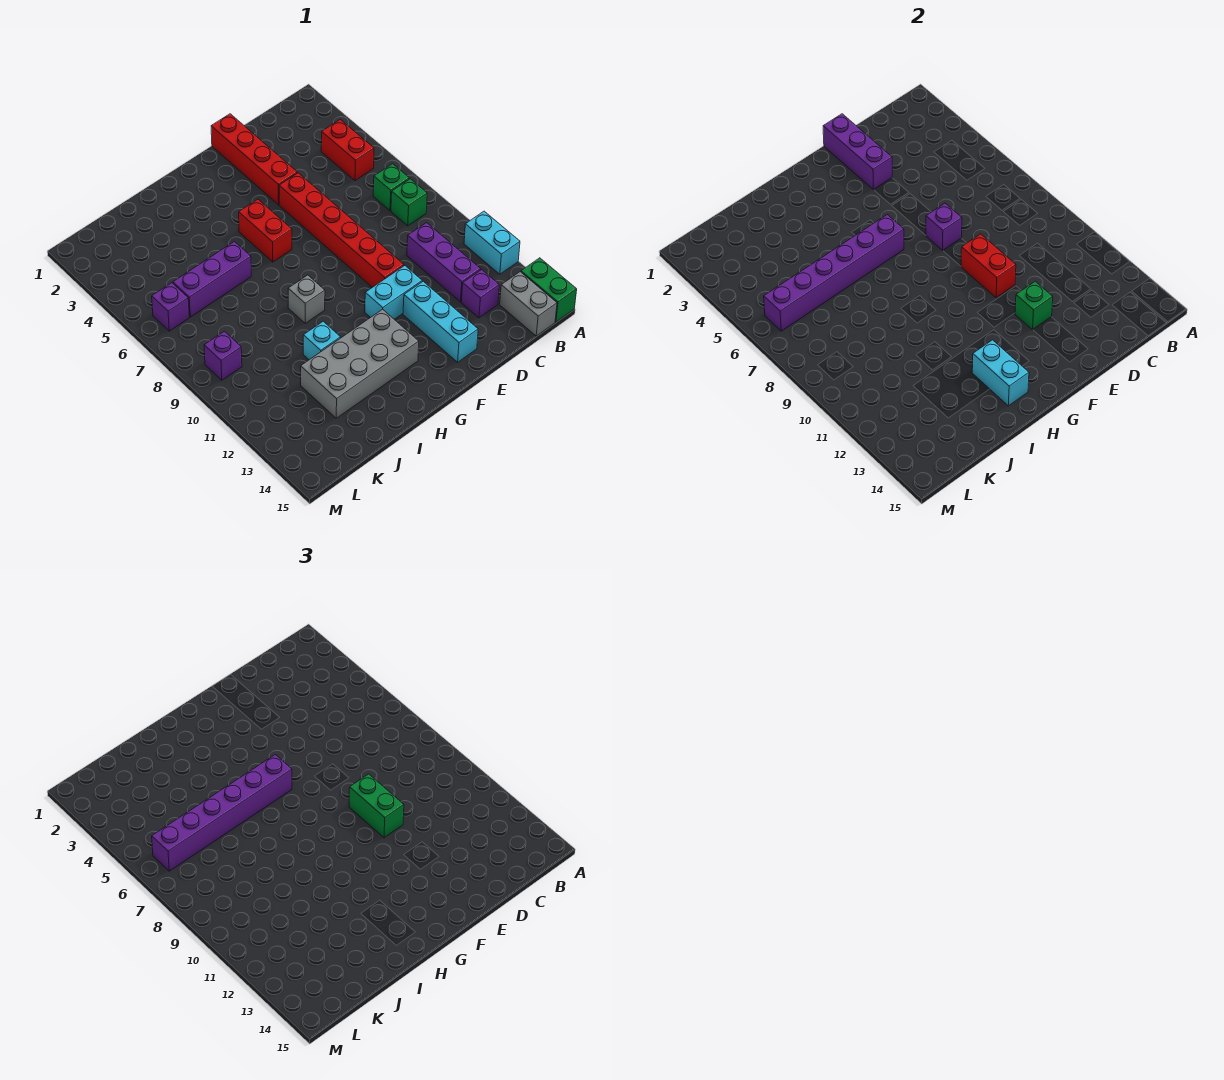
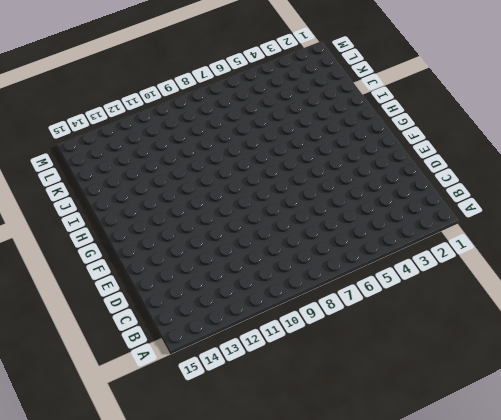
none -> cyan brick A11:A12 level 1
none -> green brick A14:A15 level 1
none -> red brick B4:B5 level 1

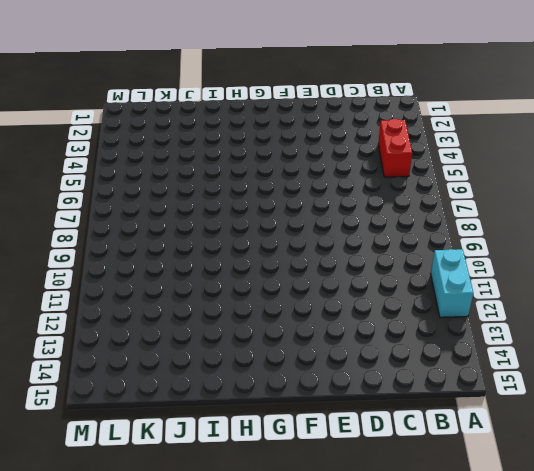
none -> green brick A14:A15 level 1
none -> green brick B7 level 1
none -> green brick B8 level 1

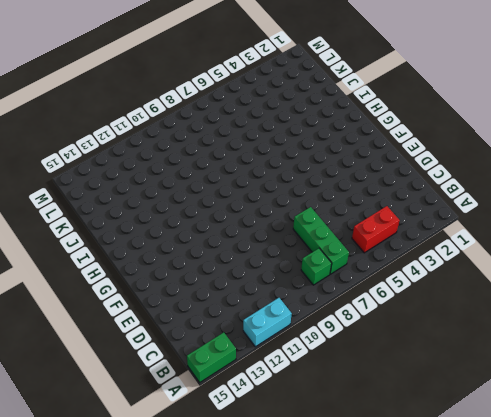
green brick B7:D7 level 1 -> green brick B7 level 1
none -> grey brick B14:B15 level 1
none -> purple brick C10:C12 level 1
none -> purple brick C13 level 1

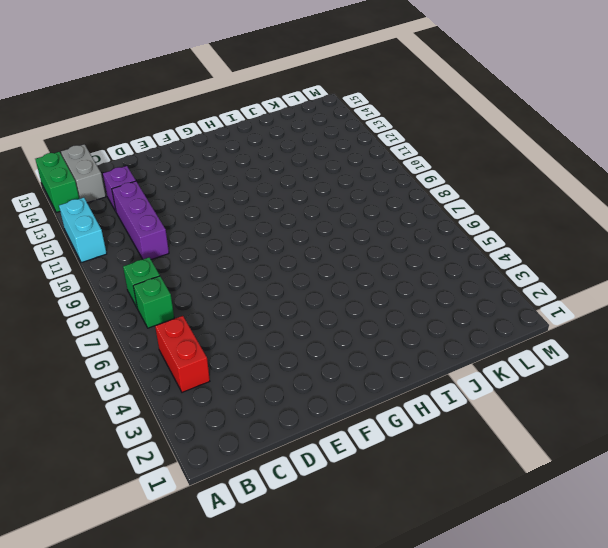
none -> red brick E1:E4 level 1
none -> red brick E5:E10 level 1
none -> cyan brick E11:F11 level 1

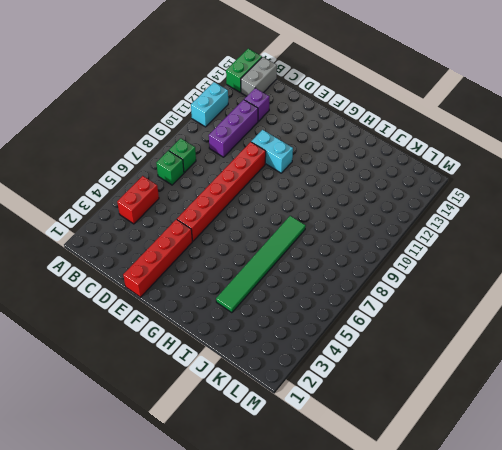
green tile I3:I8 level 1 -> purple brick I6:K6 level 1
none -> cyan brick E12:E14 level 1
none -> red brick G5:G6 level 1
none -> grey brick G12:J13 level 1

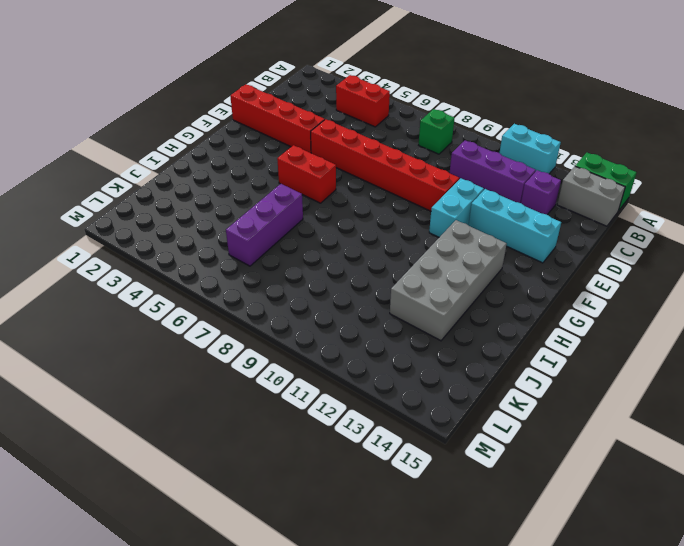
none -> green brick B7 level 1
none -> grey brick H9 level 1
none -> cyan brick I11 level 1

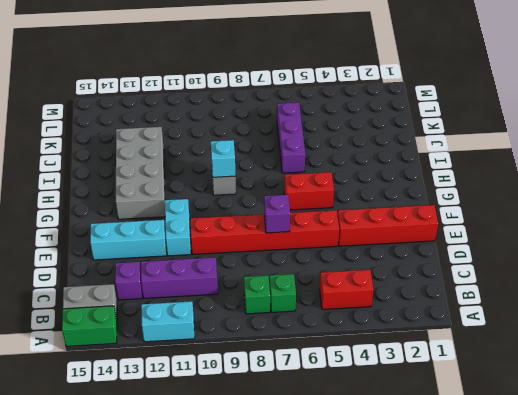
cyan brick H9 level 2 -> cyan brick I11 level 1
none -> purple brick L6 level 1
none -> purple brick L9 level 1
none -> purple brick E1:E3 level 2

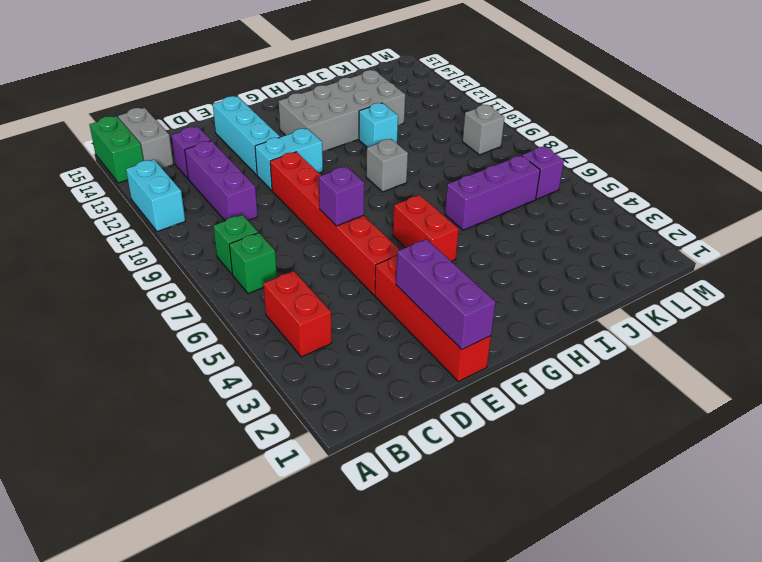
grey brick L9 level 1 -> purple brick L9 level 1
none -> red brick E9:E10 level 2
none -> green brick E12 level 2
none -> purple brick G6:L6 level 2

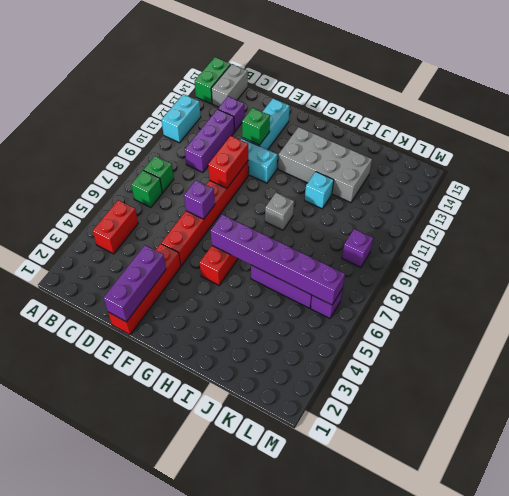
none -> cyan brick H13:H14 level 2
none -> green brick E9:E10 level 3
none -> purple brick G6:L6 level 3

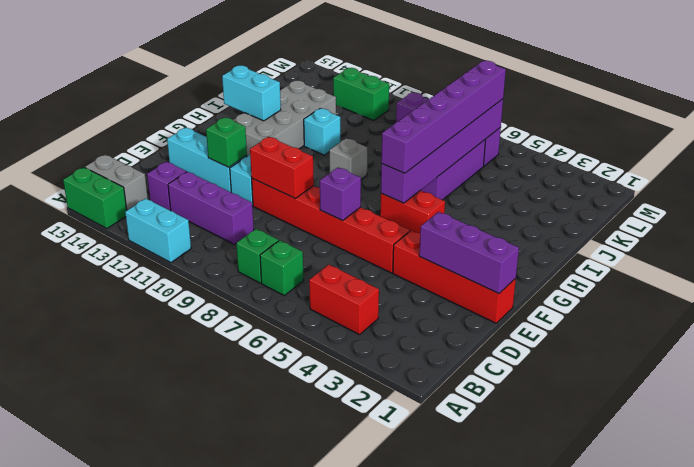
green brick L11:L12 level 1 -> green brick E9:E10 level 3

